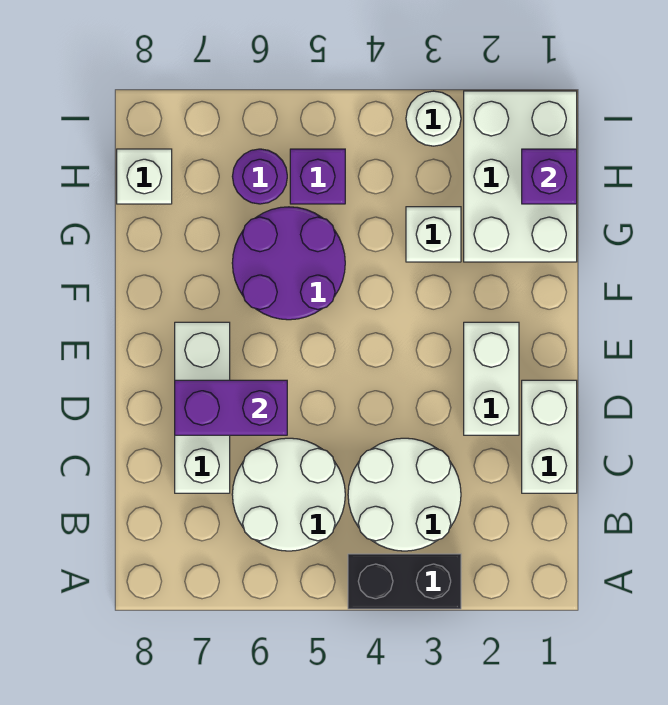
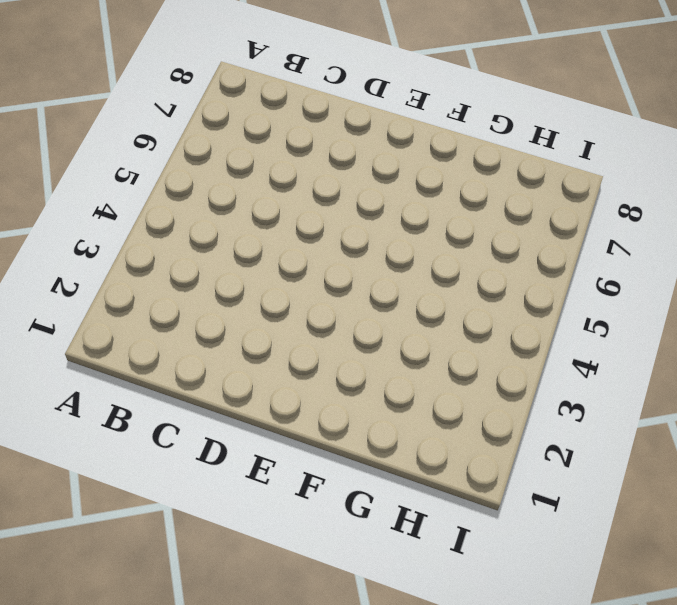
none -> black brick A3:A4 level 1
none -> white round brick B3:C4 level 1
none -> white round brick B5:C6 level 1

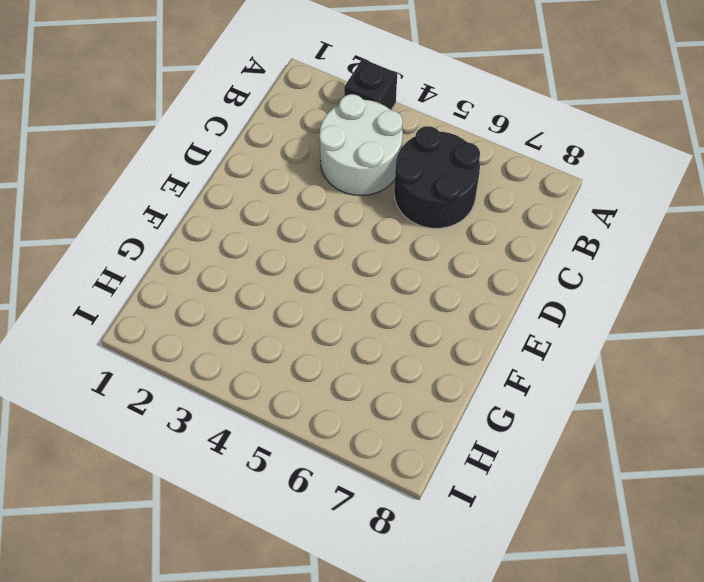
black brick A3 level 1 -> black brick A3:A4 level 1
black round brick B5:C6 level 1 -> white round brick B5:C6 level 1
none -> white brick C1:D1 level 1
none -> white brick C7:E7 level 1
none -> white brick D2:E2 level 1

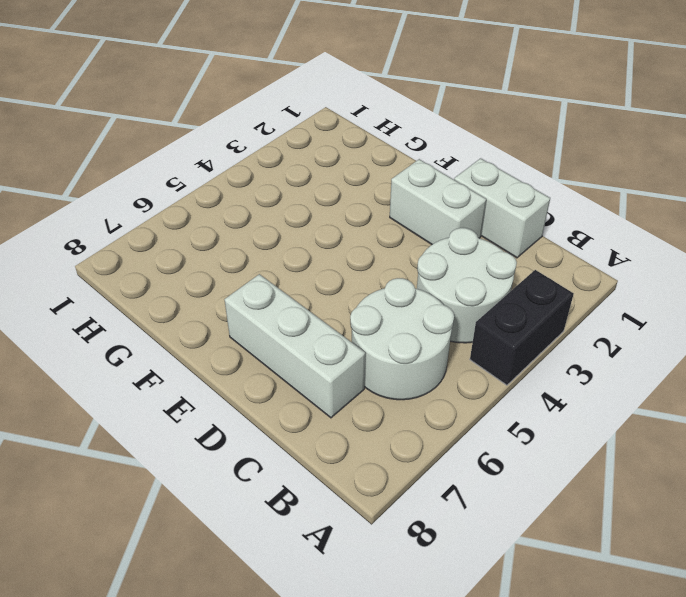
none -> purple round brick F5:G6 level 1
none -> white brick G1:I2 level 1
none -> white brick G3 level 1

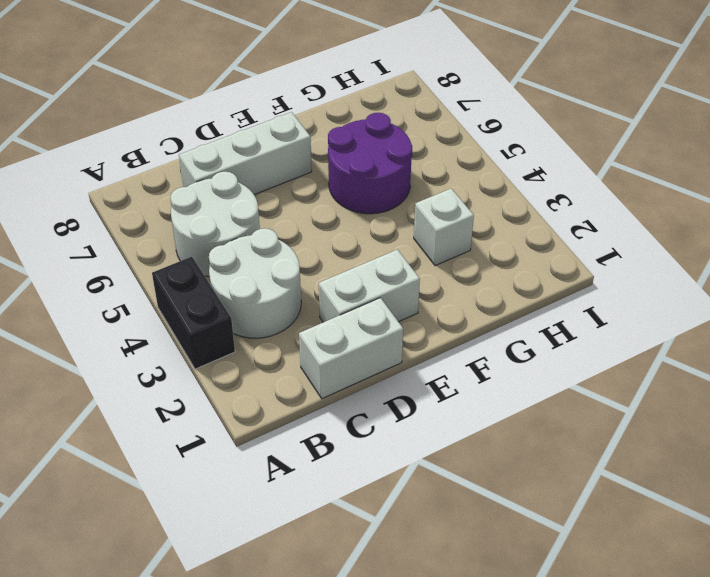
none -> white brick G1:I2 level 1
none -> purple brick H5 level 1
none -> purple round brick H6 level 1

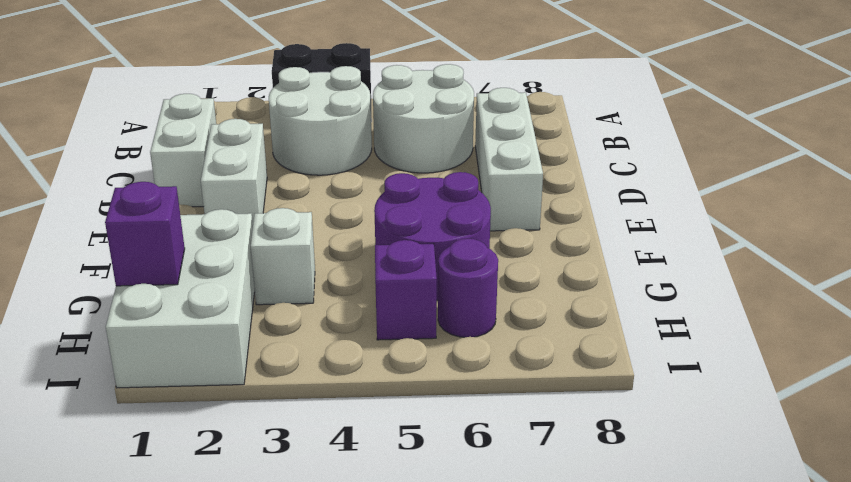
none -> white brick H8 level 1
none -> white round brick I3 level 1
none -> purple brick D6:D7 level 2

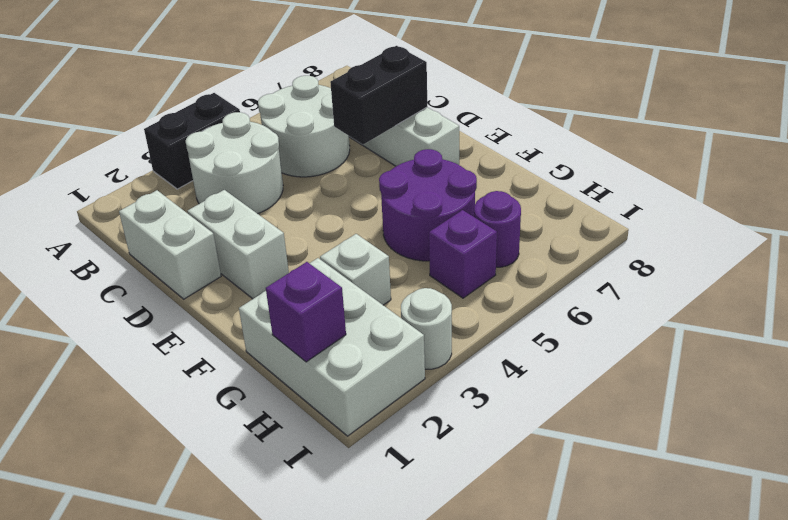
black brick D6:D7 level 2 -> purple brick D6:D7 level 2
none -> white brick H8 level 1

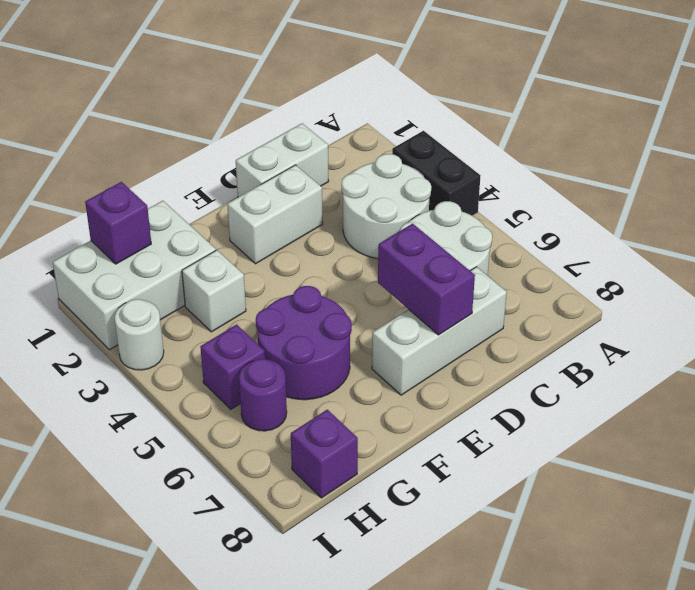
purple brick H8 level 1 -> white brick H8 level 1

